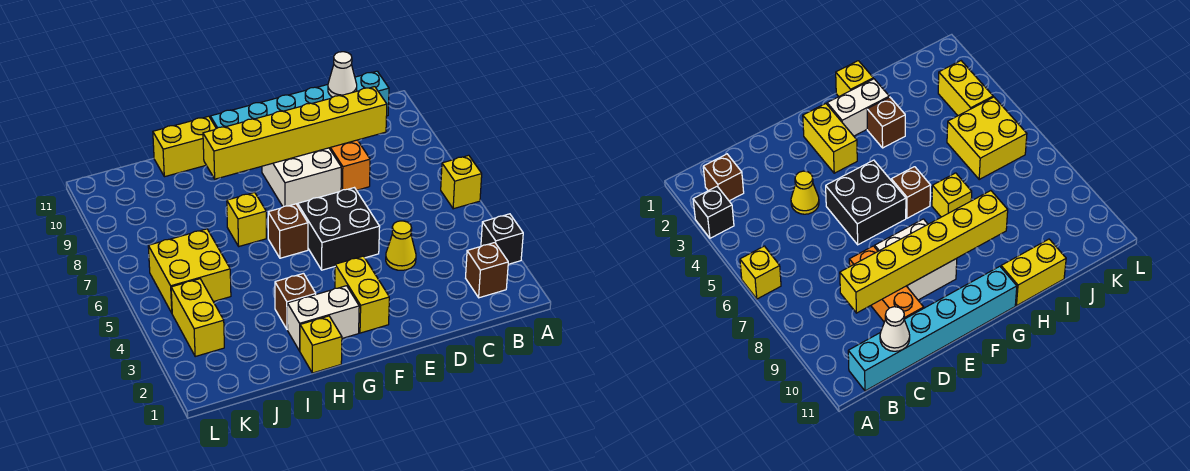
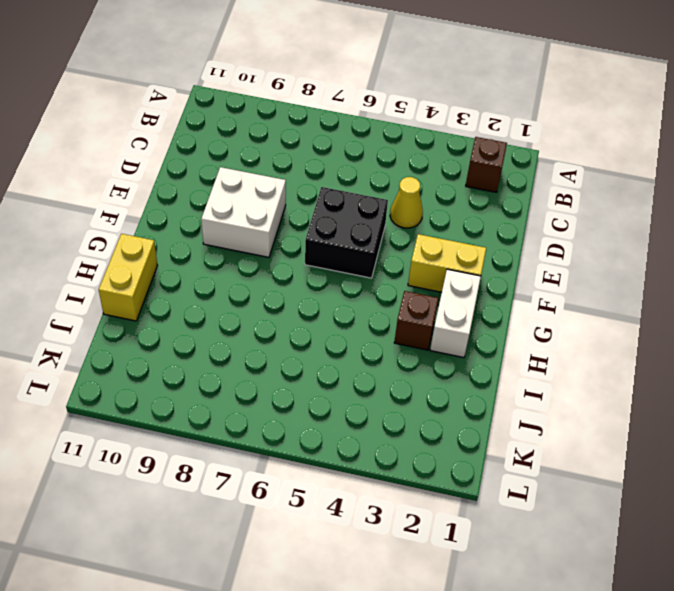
none -> black brick A3 level 1
none -> yellow brick A6 level 1
none -> cyan brick B11:G11 level 1

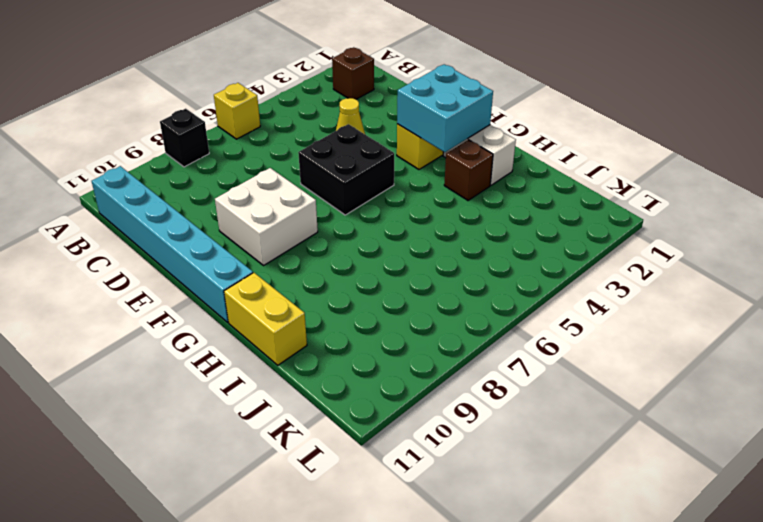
black brick A8 level 1 -> black brick A3 level 1
cyan brick F2:G3 level 2 -> none
none -> orange brick D8:D10 level 1
none -> brown brick G6 level 1
none -> yellow brick H1 level 1

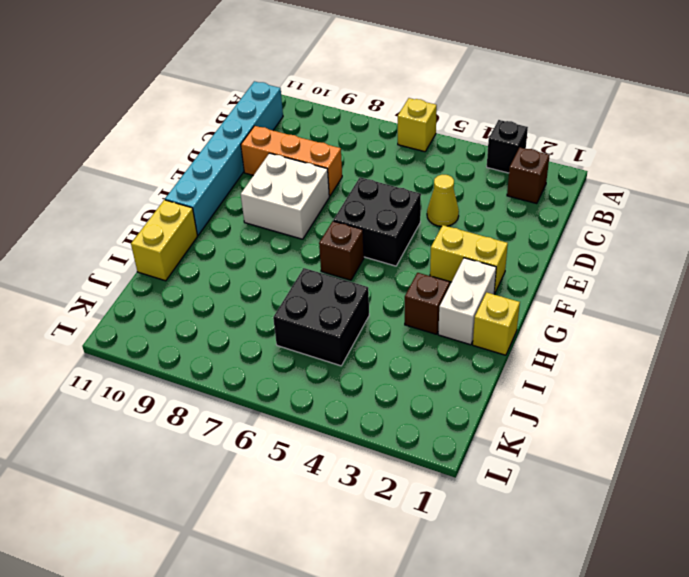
black brick I5:J6 level 1 -> yellow brick J5:K6 level 1
none -> yellow brick H7 level 1
none -> yellow brick K3:K4 level 1
none -> yellow brick C9:H9 level 2

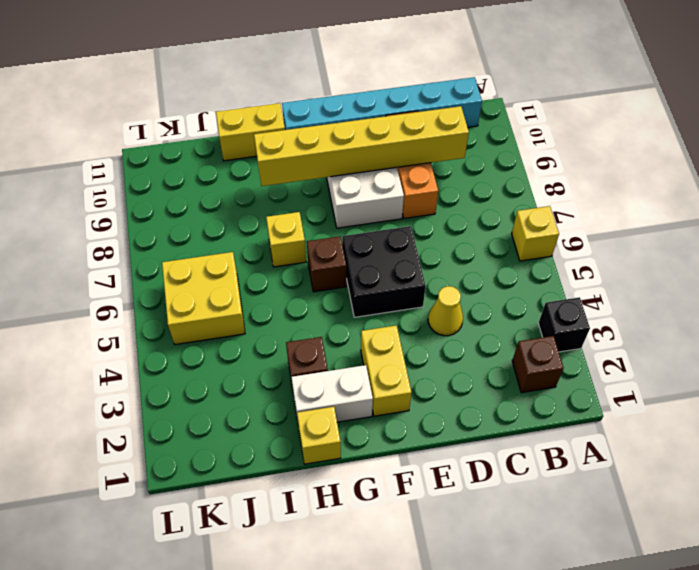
none -> yellow brick K3:K4 level 1
none -> white cone C11 level 2

